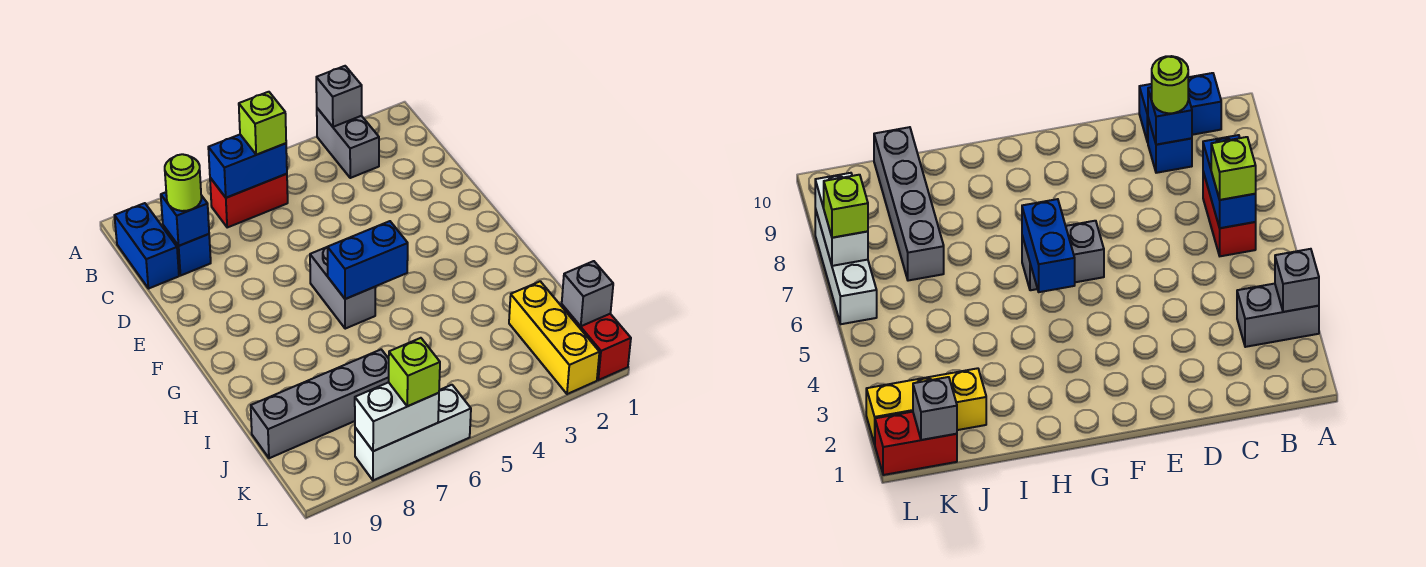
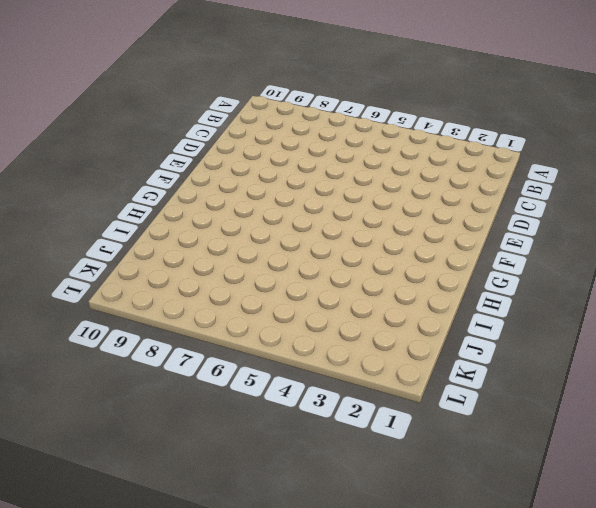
none -> grey brick A3:B3 level 1
none -> red brick B6:B7 level 1
none -> blue brick B10:C10 level 1

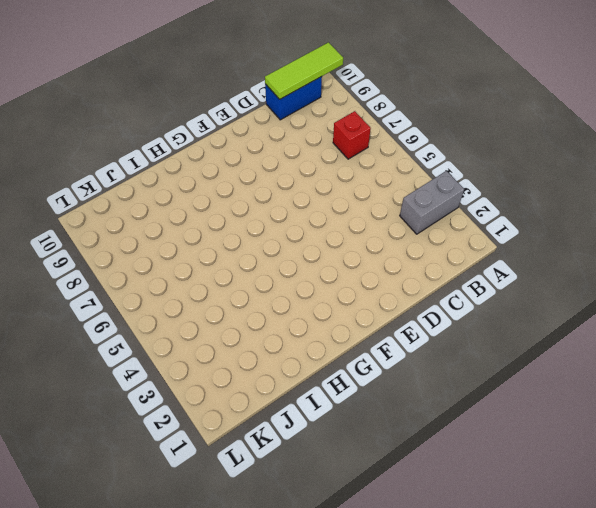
lime tile A10:C10 level 2 -> none
red brick B7 level 1 -> red brick B6:B7 level 1
none -> blue brick C9 level 1
none -> grey brick F6:G6 level 1
none -> yellow brick J2:L2 level 1

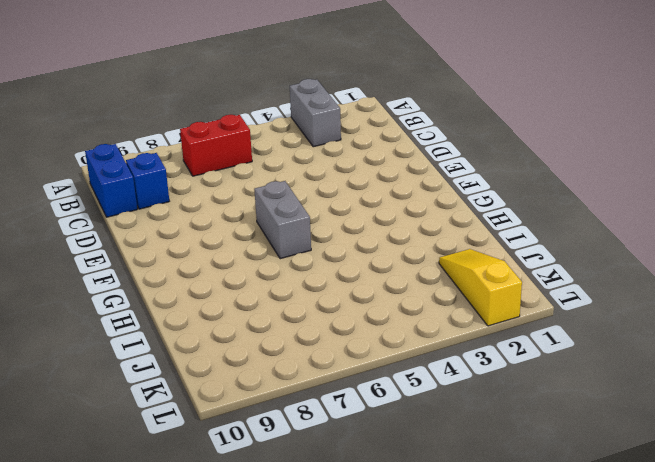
yellow slope J2:L2 level 1 top L -> yellow brick J2:L2 level 1
none -> grey brick J7:J10 level 1
none -> red brick K1:L1 level 1
none -> white brick L6:L8 level 1

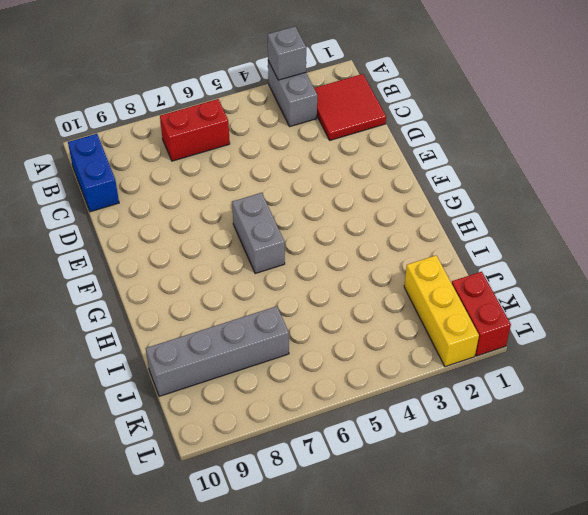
red tile B1:C2 level 1 -> none
none -> blue brick C9 level 1
none -> white brick L6:L8 level 1
none -> blue brick B6:B7 level 2

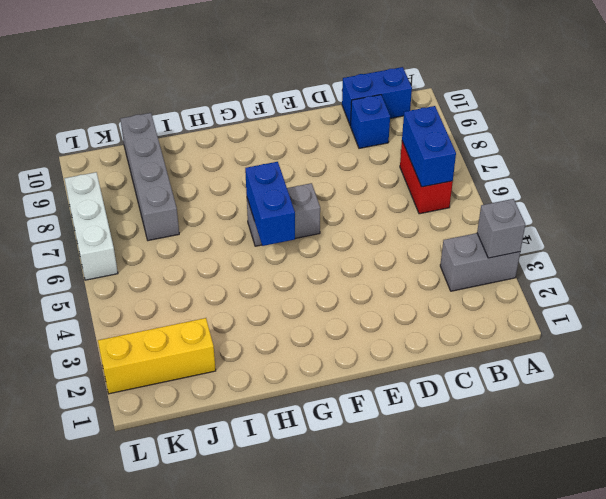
none -> red brick K1:L1 level 1
none -> blue brick C9 level 2
none -> grey brick K1 level 2

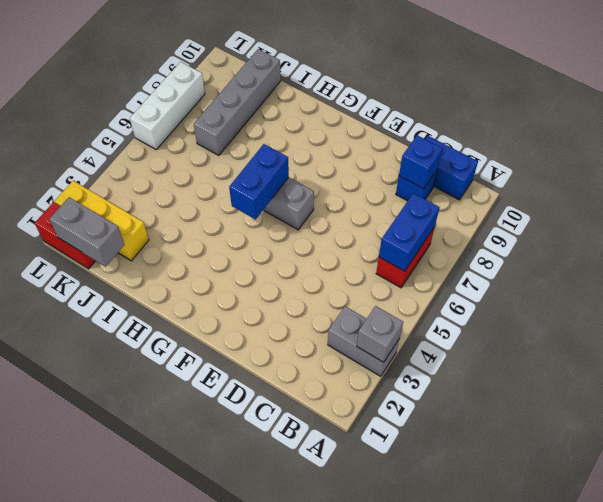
grey brick J1:K1 level 2 -> grey brick K1 level 2
none -> white brick L7:L8 level 2
none -> lime brick B6 level 3
none -> lime round brick C9 level 3

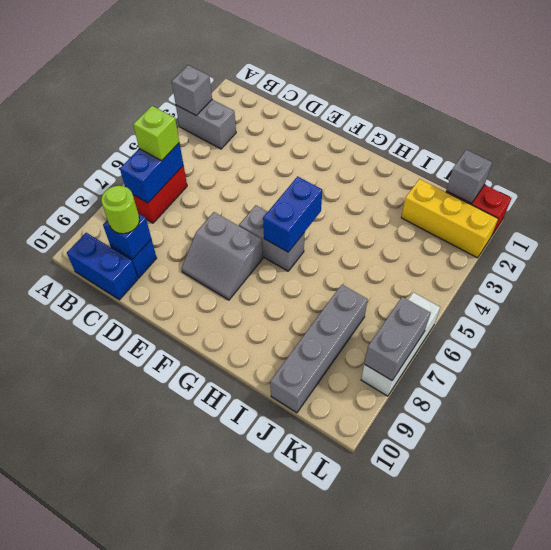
grey slope E7:F8 level 1 top 7 -> none
grey brick L7:L8 level 2 -> white brick L7:L8 level 2
none -> lime brick L7 level 3

